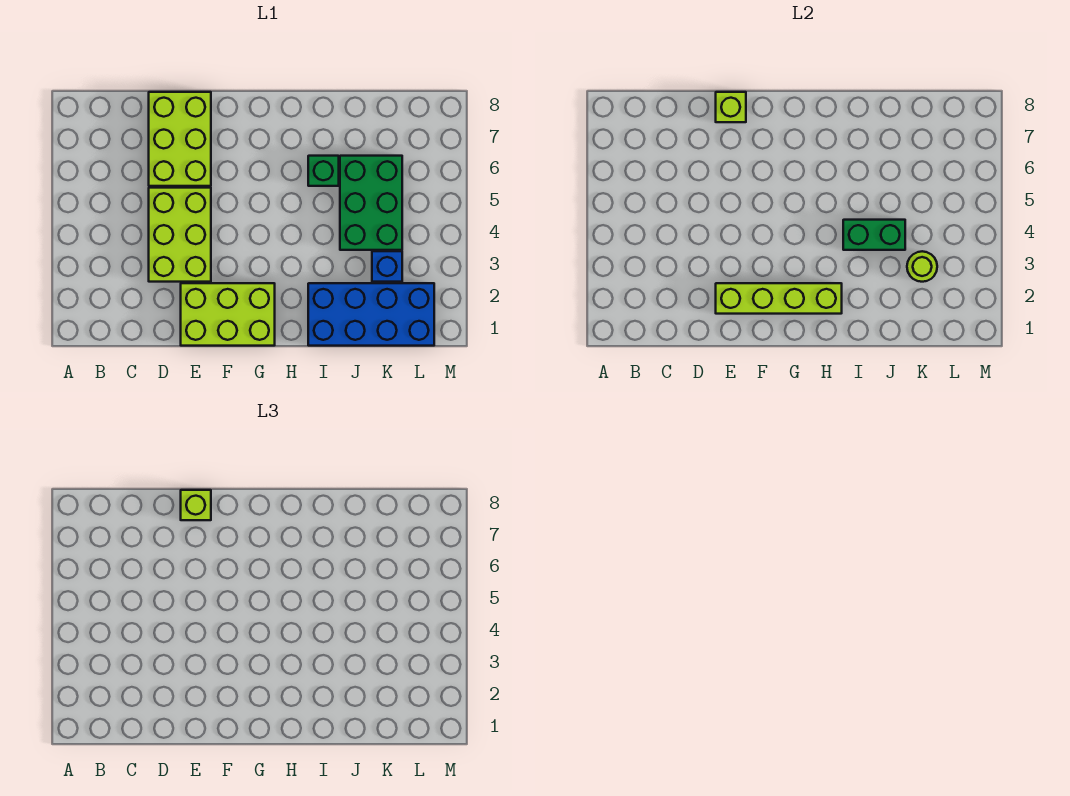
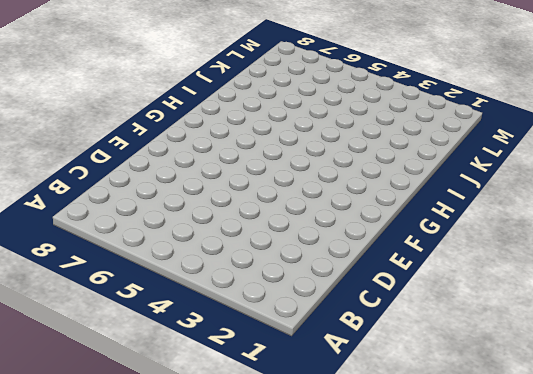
none -> lime brick D3:E5 level 1
none -> lime brick D6:E8 level 1
none -> lime brick E1:G2 level 1

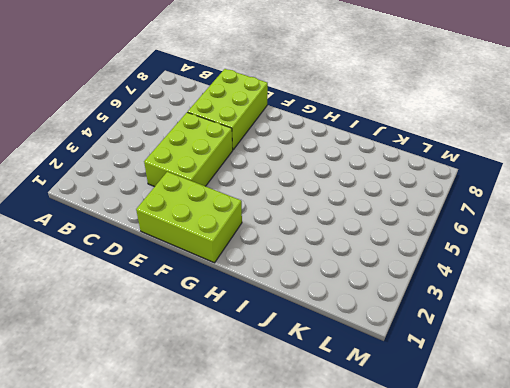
none -> blue brick I1:L2 level 1
none -> green brick I6 level 1
none -> green brick J4:K6 level 1

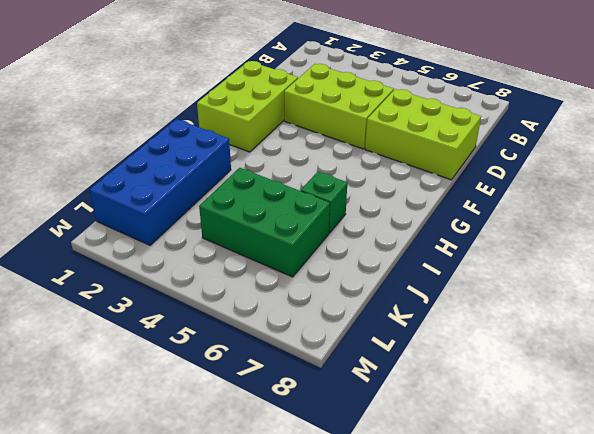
none -> blue brick K3 level 1
none -> lime brick E2:H2 level 2
none -> lime brick E8 level 2

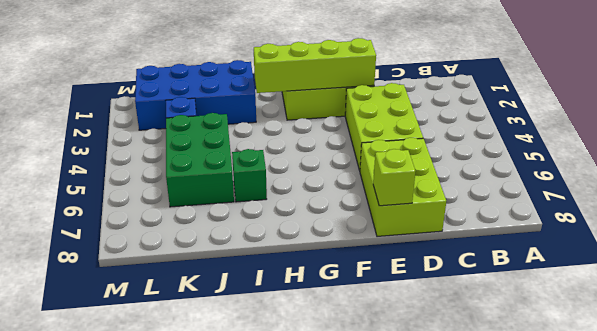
none -> green brick I4:J4 level 2
none -> lime round brick K3 level 2
none -> lime brick E8 level 3

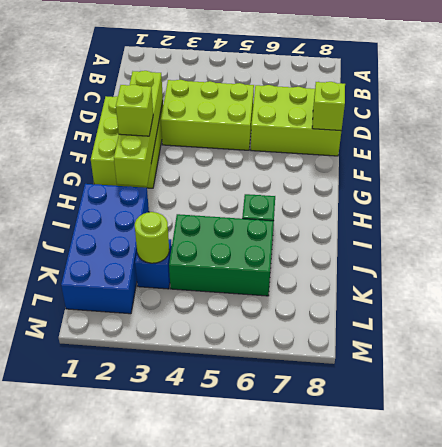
lime brick G2 level 3 -> lime brick E8 level 3
none -> green brick I4:J4 level 2

